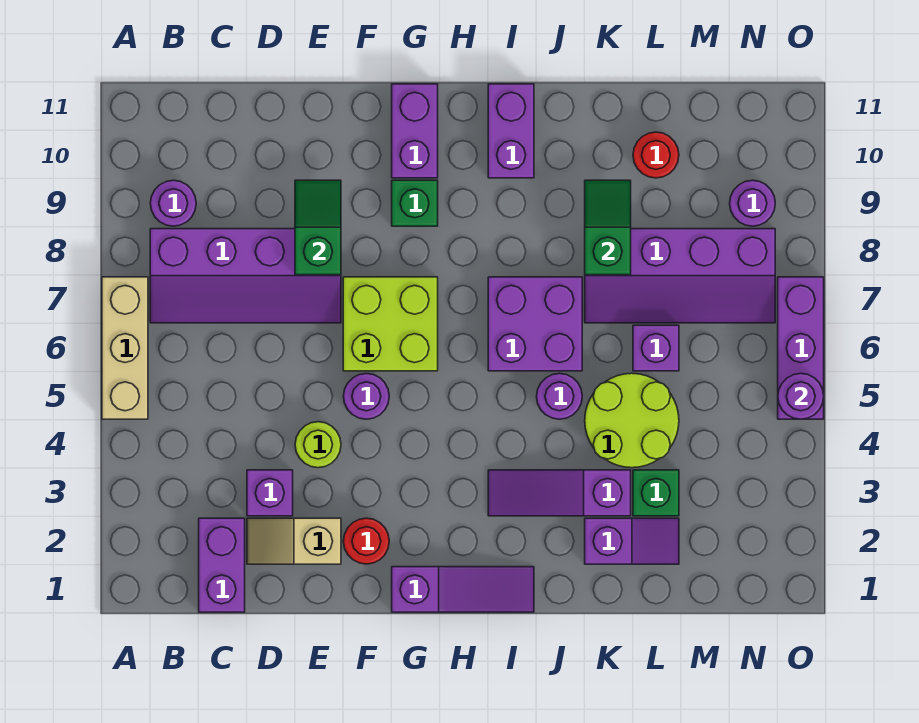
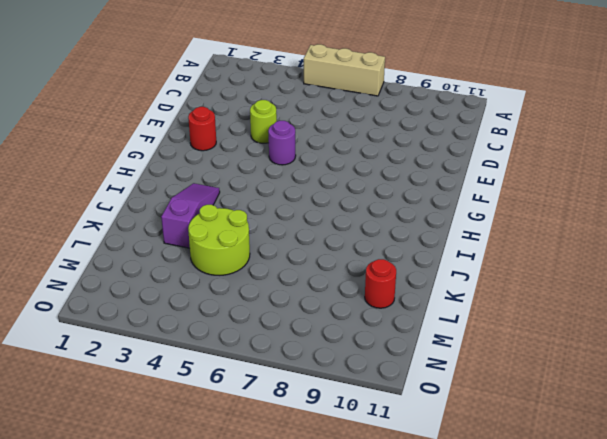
none -> purple slope B7:E8 level 1 top 8
none -> purple round brick B9 level 1
none -> purple brick C1:C2 level 1

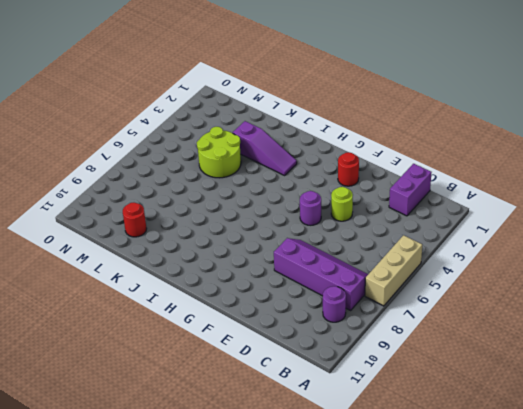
none -> tan slope D2:E2 level 1 top E
none -> purple brick D3 level 1
none -> lime brick F6:G7 level 1

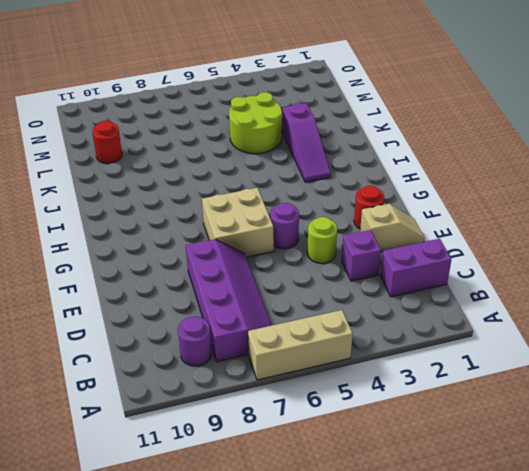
tan slope E1:E2 level 1 top 2 -> tan slope D2:E2 level 1 top E
tan brick F6:G7 level 1 -> lime brick F6:G7 level 1
none -> purple slope G1:I1 level 1 top G
none -> green brick G9 level 1
none -> purple brick G10:G11 level 1

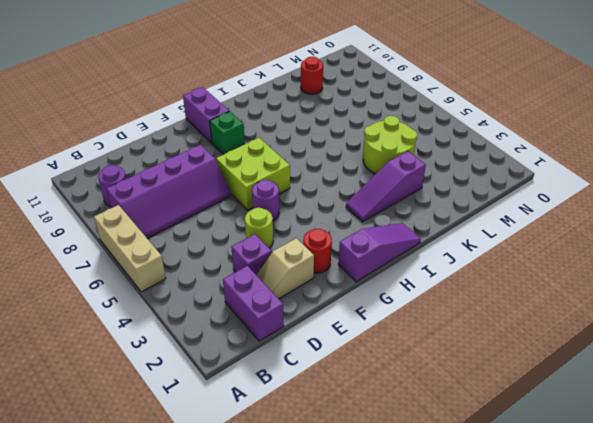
none -> purple brick I6:J7 level 1
none -> purple brick I10:I11 level 1
none -> purple round brick J5 level 1

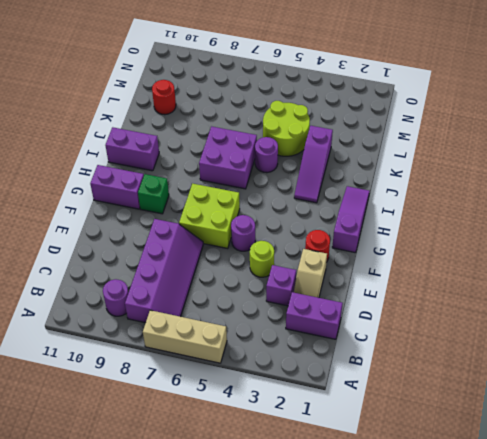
none -> purple slope K2:L2 level 1 top K
none -> purple slope K7:N8 level 1 top 8
none -> green brick L3 level 1

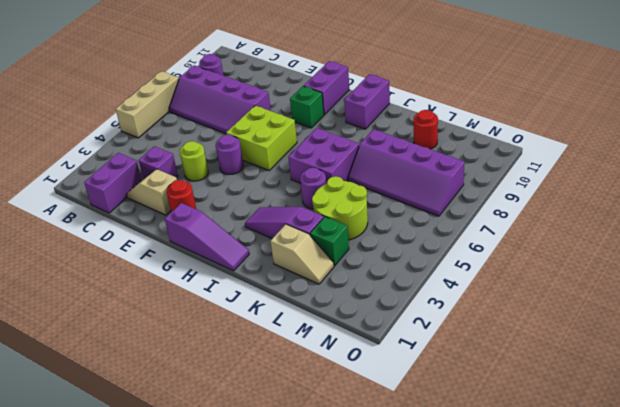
tan slope K2:L2 level 1 top K -> purple slope K2:L2 level 1 top K
none -> purple brick L6 level 1
none -> purple round brick N9 level 1
none -> purple brick O5:O7 level 1

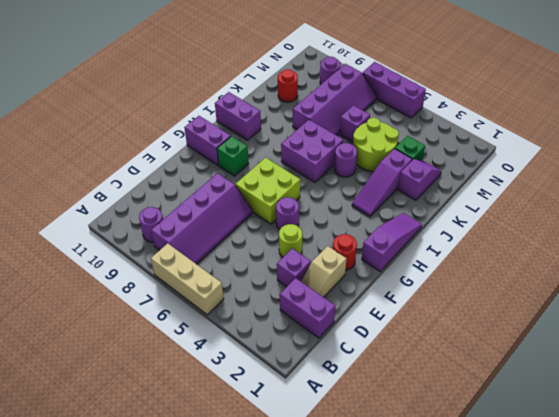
none -> green slope E8:E9 level 2 top 8
none -> green slope K8:K9 level 2 top 8
none -> purple round brick O5 level 2

